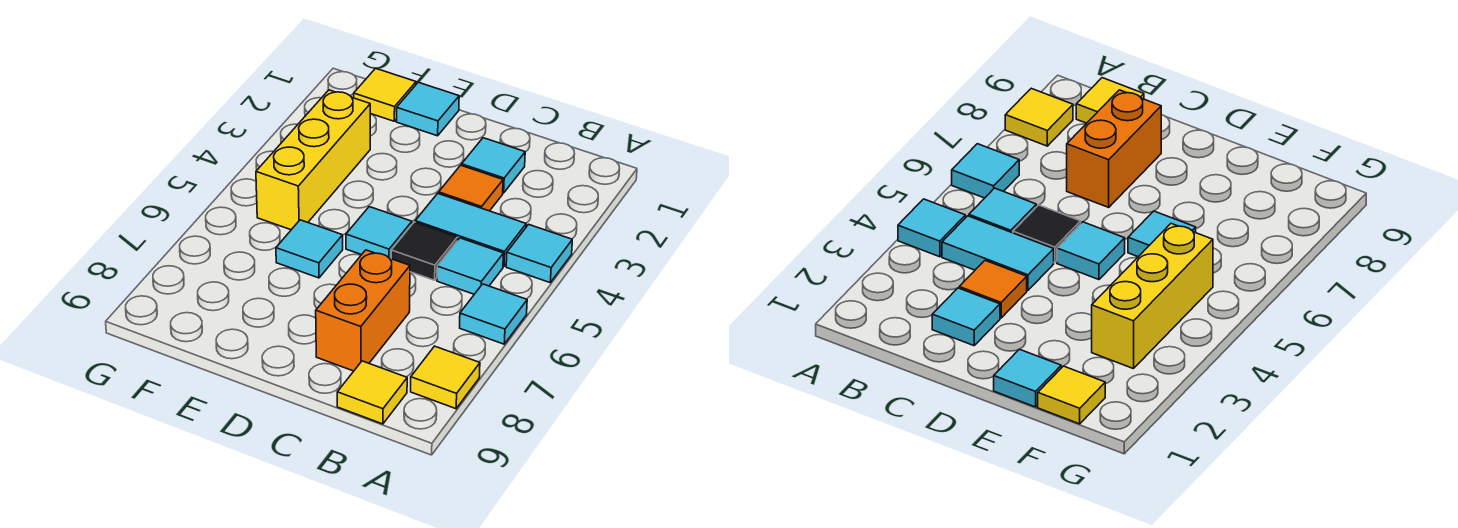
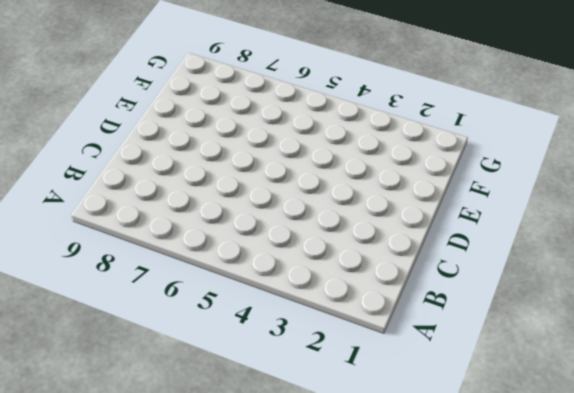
none -> cyan tile A4 level 1
none -> cyan tile A6 level 1
none -> yellow tile A8 level 1

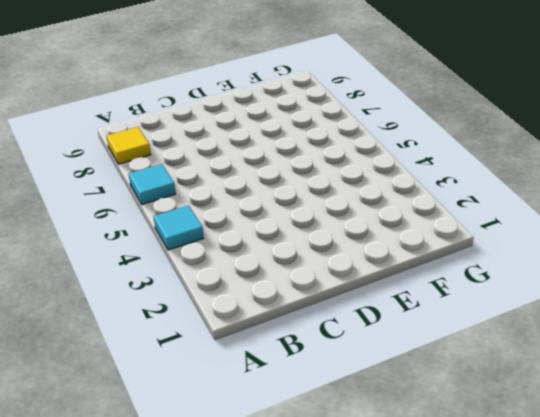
none -> cyan tile B4:C4 level 1
none -> cyan tile B5 level 1
none -> yellow tile B9 level 1

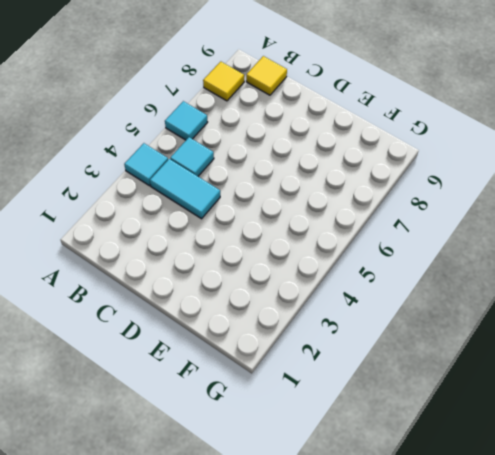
none -> cyan tile C2 level 1
none -> orange tile C3 level 1
none -> black tile C5 level 1

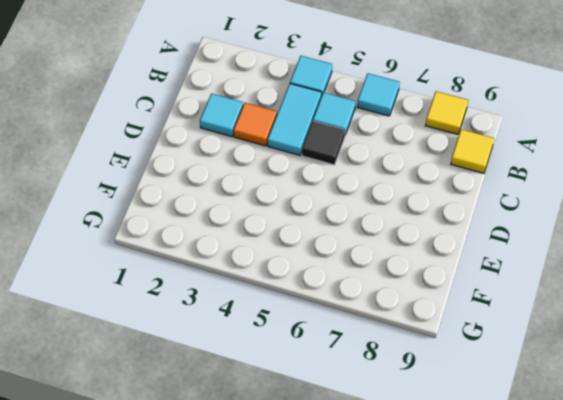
none -> orange brick C7:C8 level 1
none -> cyan tile D5 level 1
none -> cyan tile E1 level 1

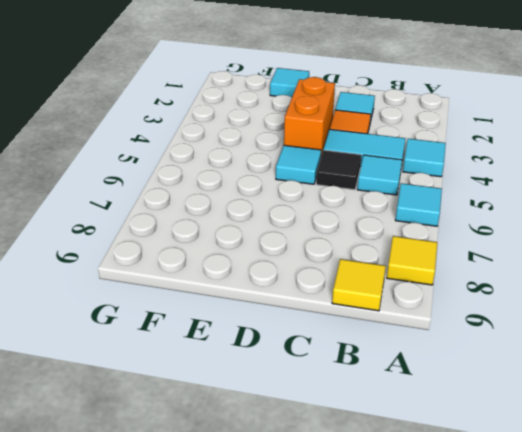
orange brick D3:D4 level 1 -> orange brick C7:C8 level 1
none -> cyan tile E6 level 1
none -> yellow tile F1 level 1
none -> yellow brick F3:F5 level 1

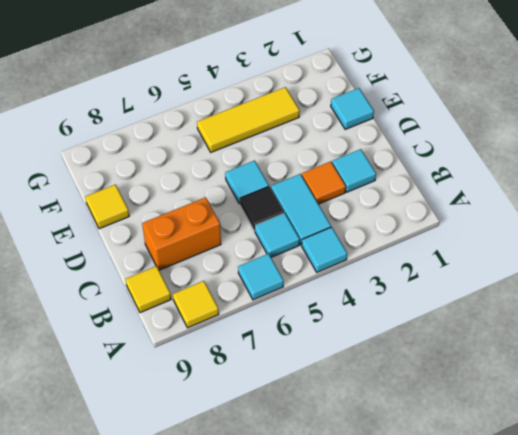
yellow tile E9 level 1 -> yellow tile F1 level 1
yellow tile F3:F5 level 1 -> yellow brick F3:F5 level 1
none -> cyan tile E6 level 1

